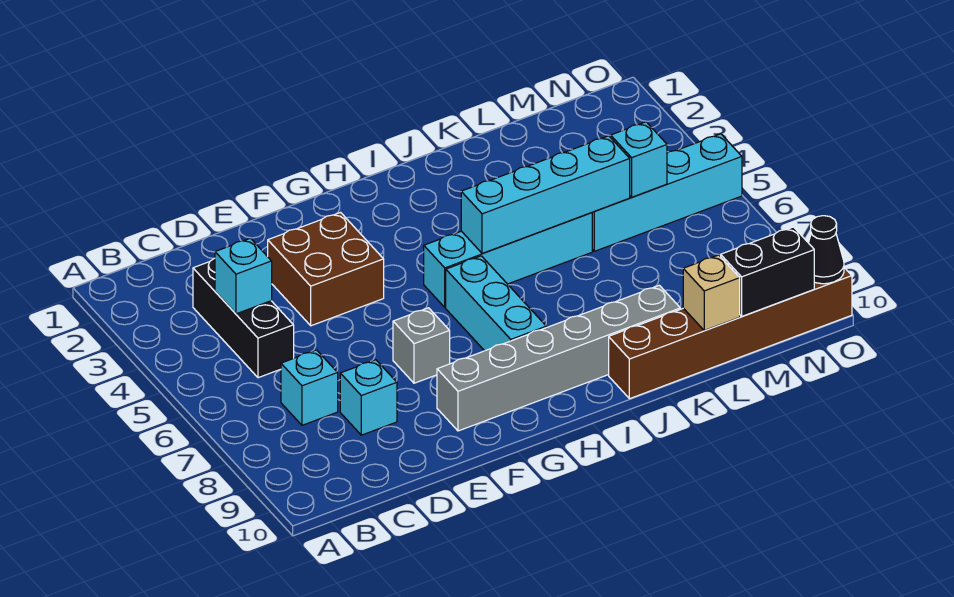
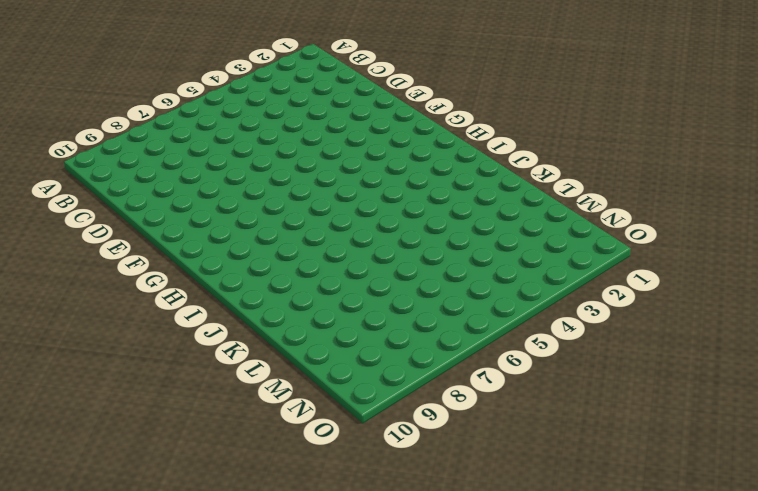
none -> black brick C3:C5 level 1
none -> cyan brick C7 level 1
none -> cyan brick D8 level 1

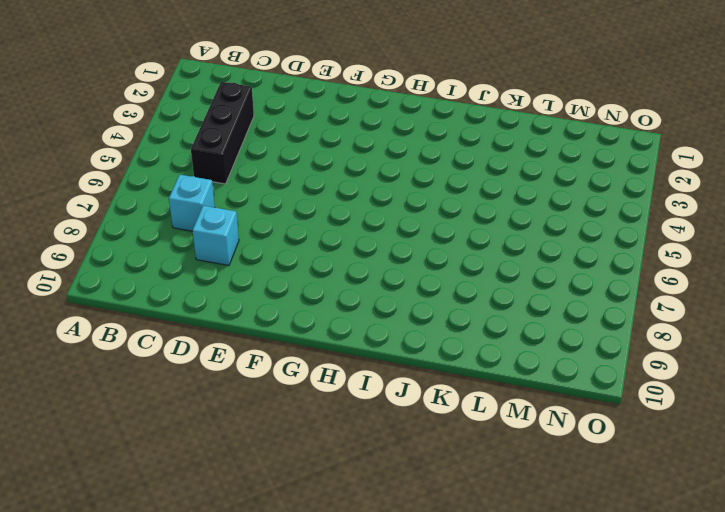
none -> brown brick E3:F4 level 1
none -> grey brick F7 level 1
none -> grey brick F9:K9 level 1

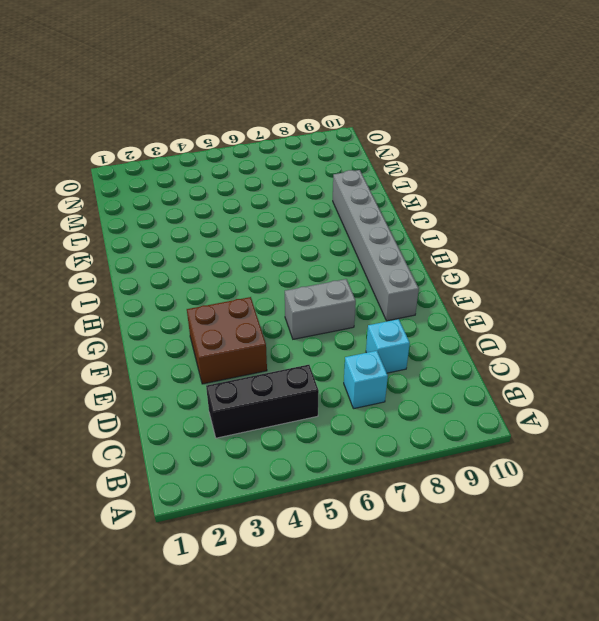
grey brick F6:F7 level 1 -> grey brick F7 level 1
none -> cyan brick H5:K5 level 1
none -> cyan brick H6:H8 level 1
none -> brown brick J10:O10 level 1

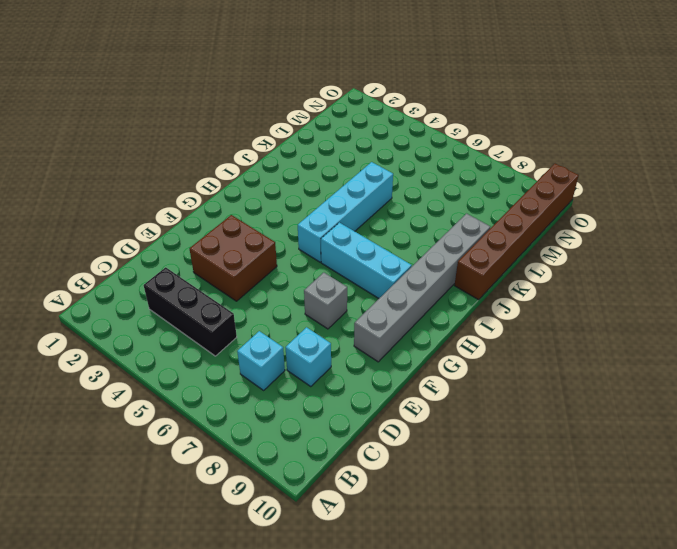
none -> cyan brick L5:O5 level 1
none -> cyan brick C4 level 2
none -> cyan brick I5:L5 level 2

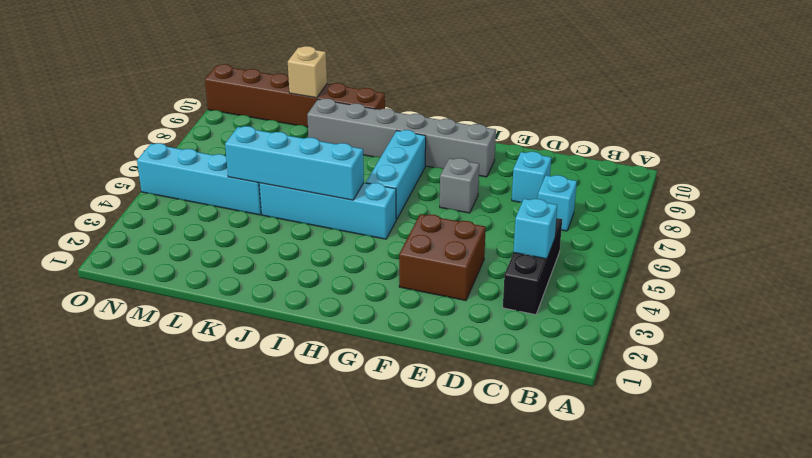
none -> cyan brick M5 level 2
none -> black brick M10:N10 level 2
none -> black cone O10 level 2

